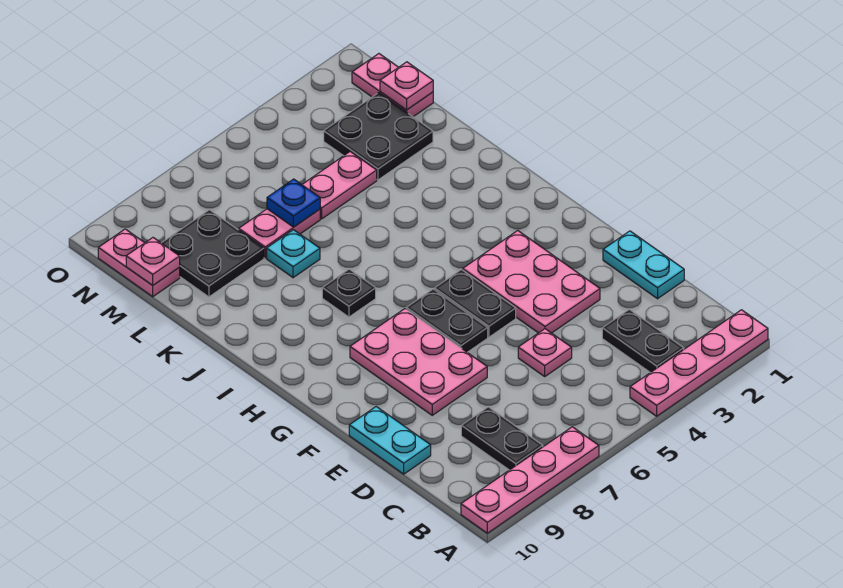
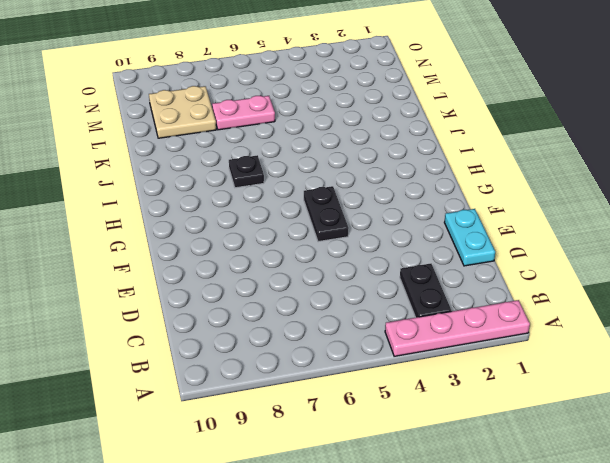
tan plate L8:M9 level 1 -> black plate L8:M9 level 1
none -> pink plate A7:A10 level 1
none -> black plate B8:C8 level 1
none -> pink plate D5 level 1

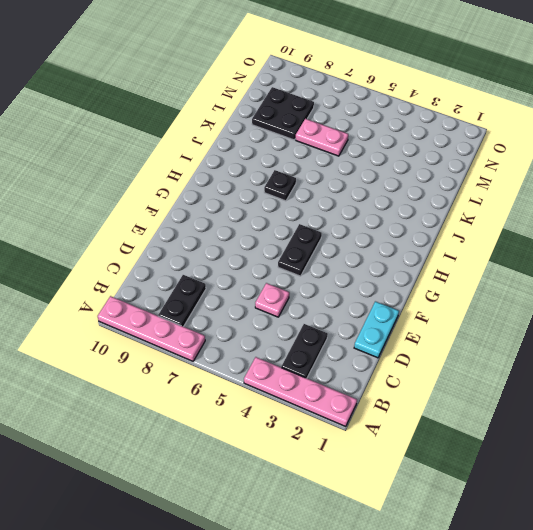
none -> cyan plate D10:E10 level 1
none -> pink plate E3:G4 level 1
none -> pink plate E7:G8 level 1

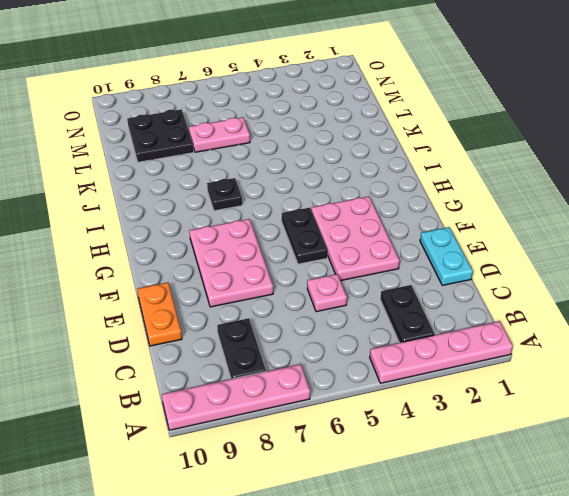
orange plate D10:E10 level 1 -> cyan plate D10:E10 level 1
none -> black plate F6:G6 level 1
none -> cyan plate K7 level 1
none -> black plate L2:M3 level 1

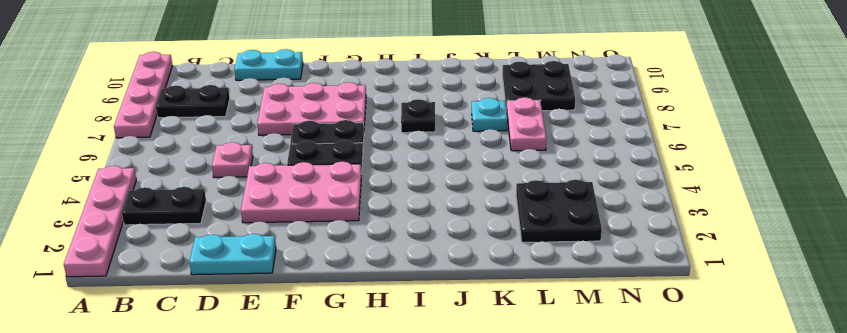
none -> pink plate L4:L5 level 1
none -> pink plate M1:N1 level 1
none -> pink plate M10:N10 level 1

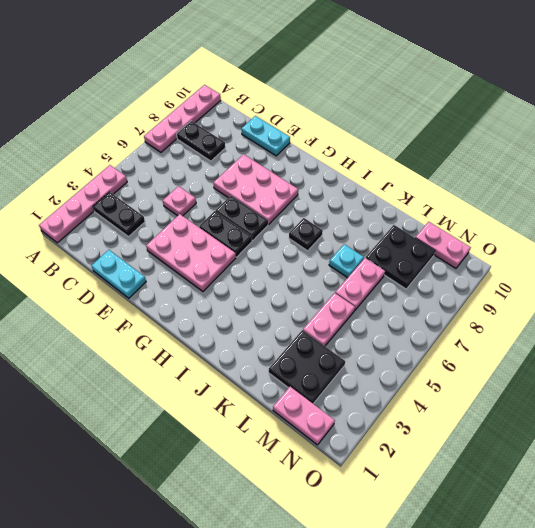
none -> blue plate L6 level 2
none -> pink plate M1 level 2
none -> pink plate M10 level 2

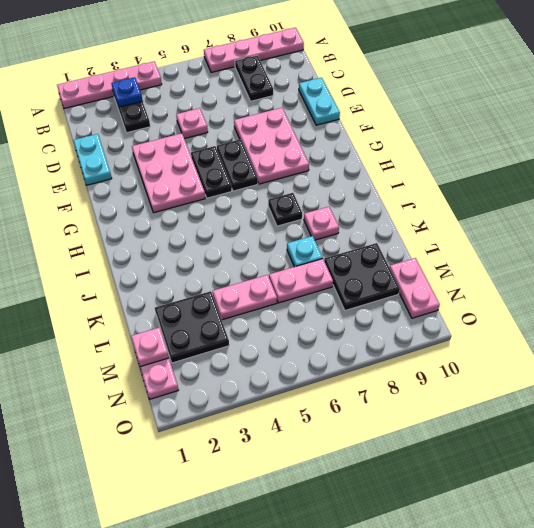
blue plate B3 level 2 -> blue plate L6 level 2
pink plate J8 level 1 -> pink plate M10 level 2

